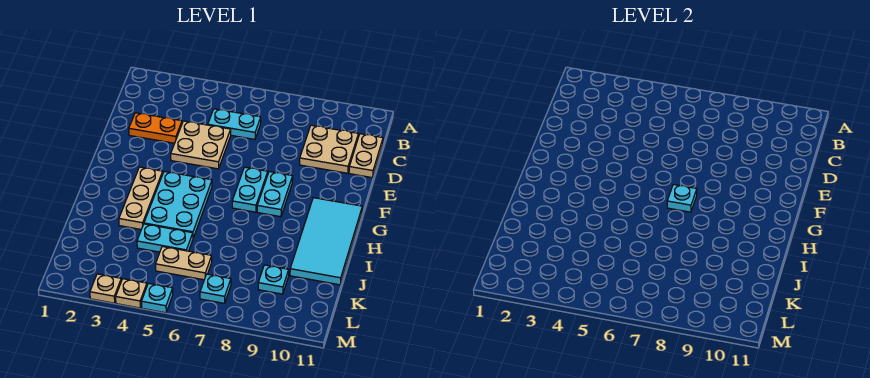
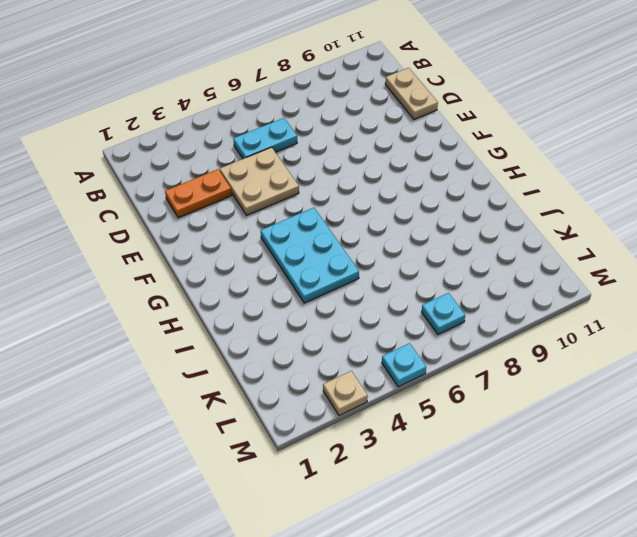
none -> tan plate C9:D10 level 1
none -> cyan plate F7:G7 level 1
none -> cyan plate F8:G8 level 1

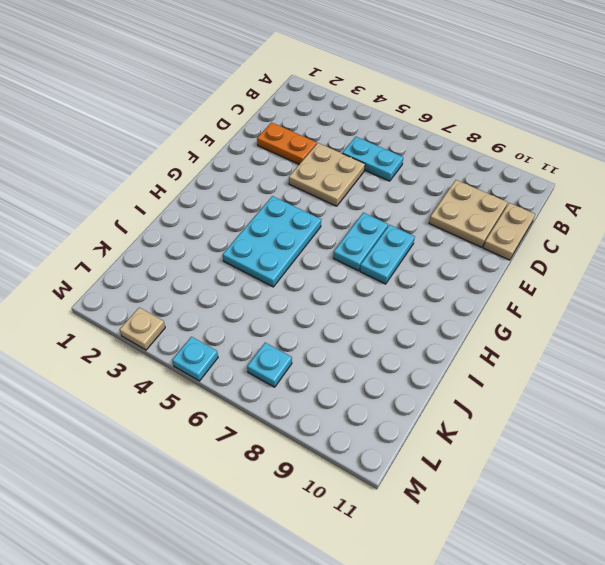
none -> tan plate G3:I3 level 1
none -> cyan tile G10:J11 level 1
none -> cyan plate J4:J5 level 1

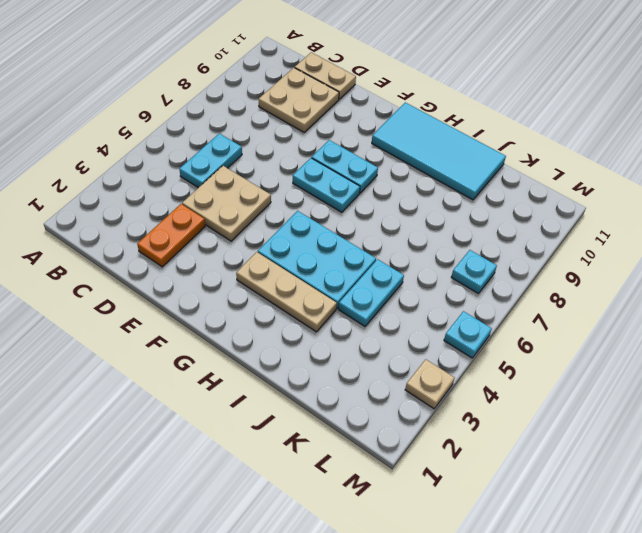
none -> tan plate K5:K6 level 1
none -> cyan plate K9 level 1
none -> tan plate M4 level 1

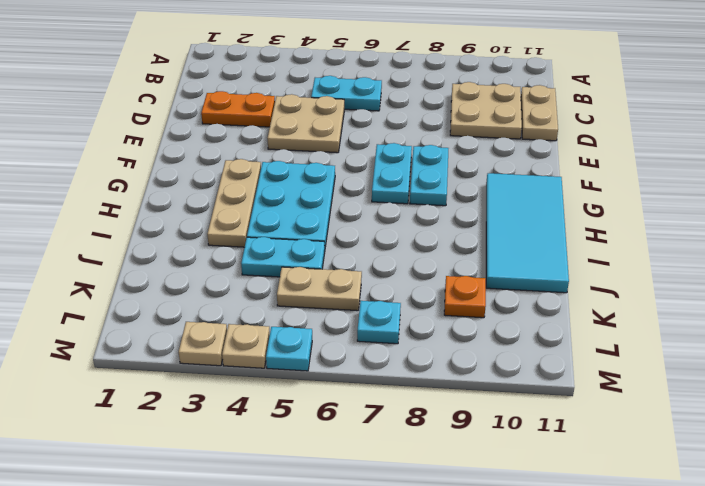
orange plate K9 level 1 -> cyan plate K9 level 1
none -> cyan plate G7 level 2

